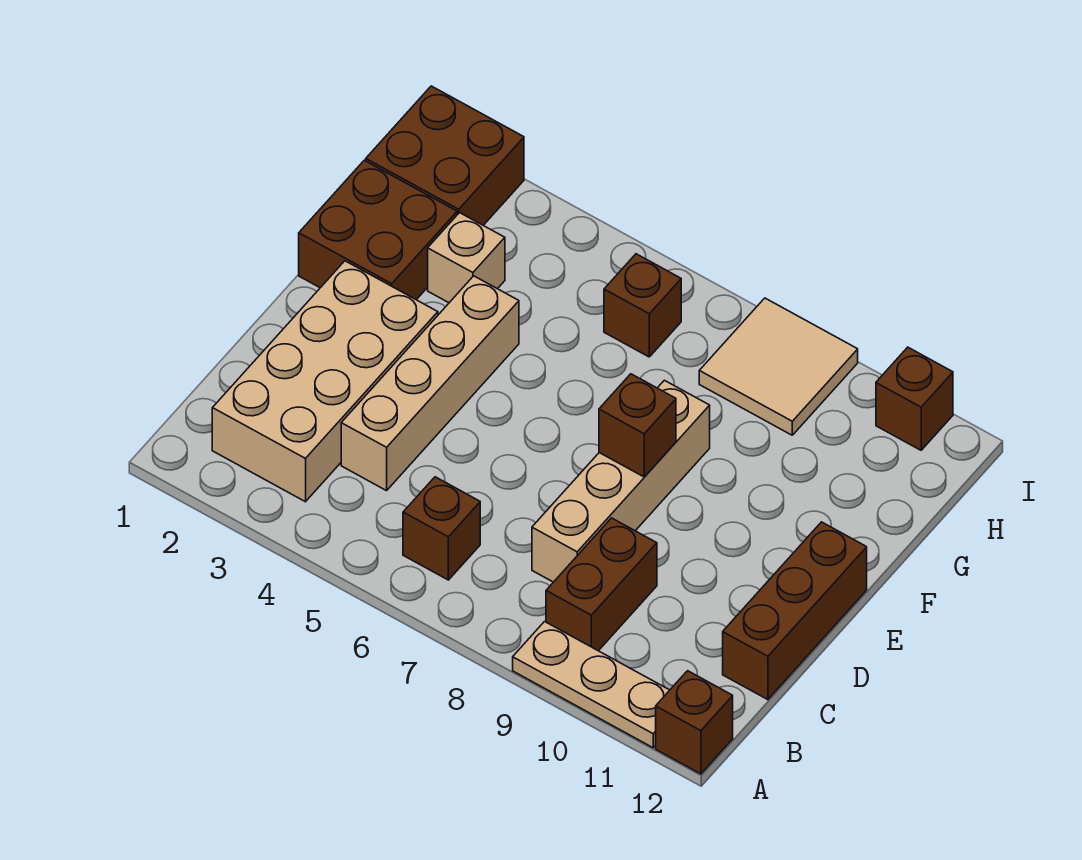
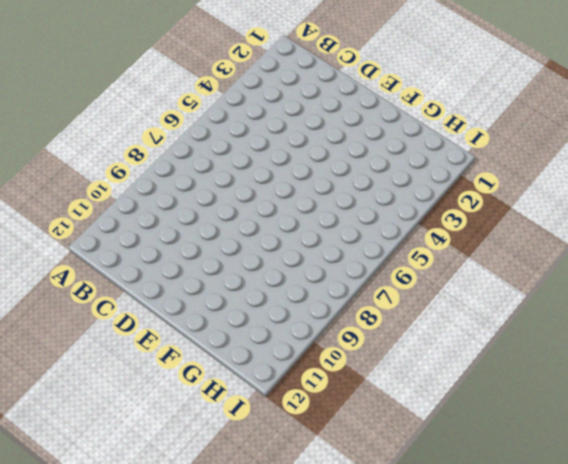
none -> tan plate A9:A11 level 1
none -> brown brick A12 level 1
none -> tan brick B2:E3 level 1

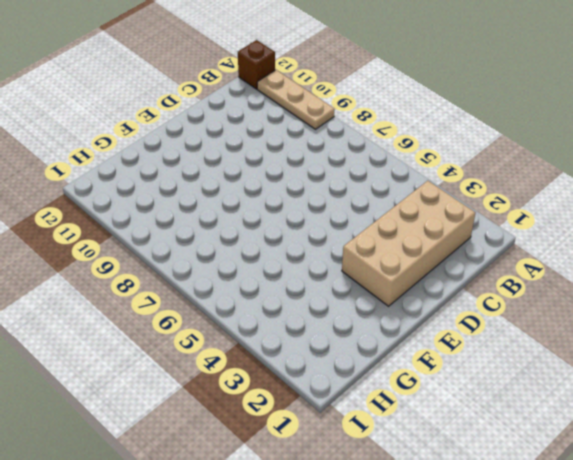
none -> brown brick B6 level 1
none -> brown brick B9:C9 level 1
none -> tan brick C4:F4 level 1

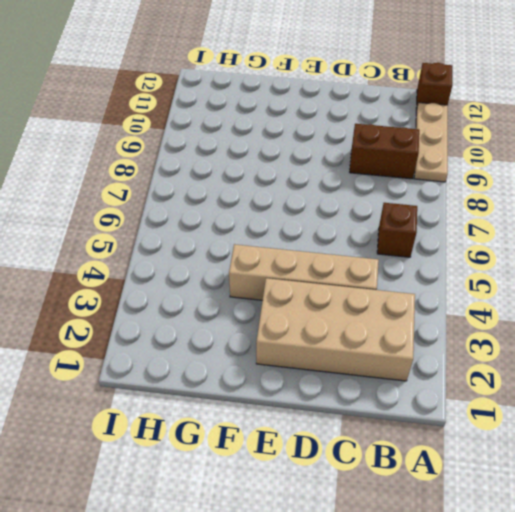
none -> tan brick C8:F8 level 1
none -> brown brick C12:E12 level 1
none -> brown brick F1:G2 level 1

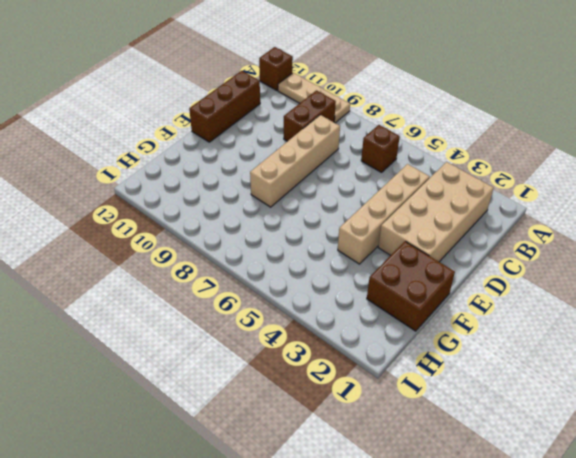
none -> tan brick G3 level 1
none -> brown brick H1:I2 level 1
none -> brown brick H6 level 1

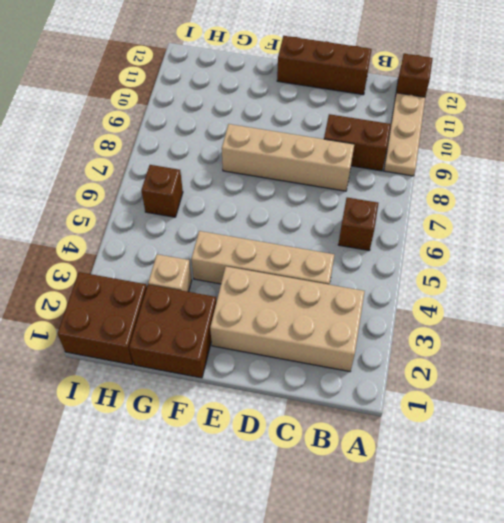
none -> tan tile H8:I9 level 1
none -> brown brick I11 level 1
none -> brown brick E8 level 2

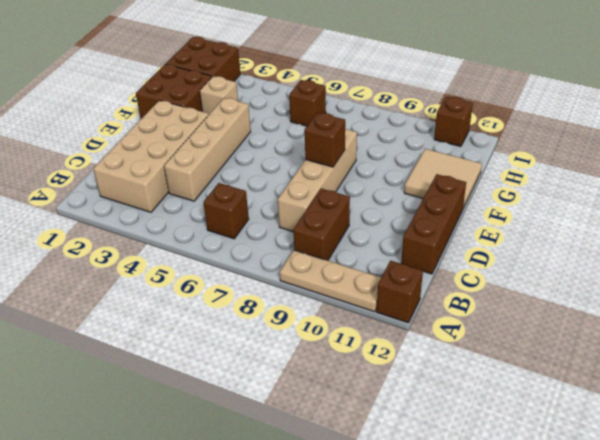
tan tile F11:G12 level 1 -> tan tile H8:I9 level 1

